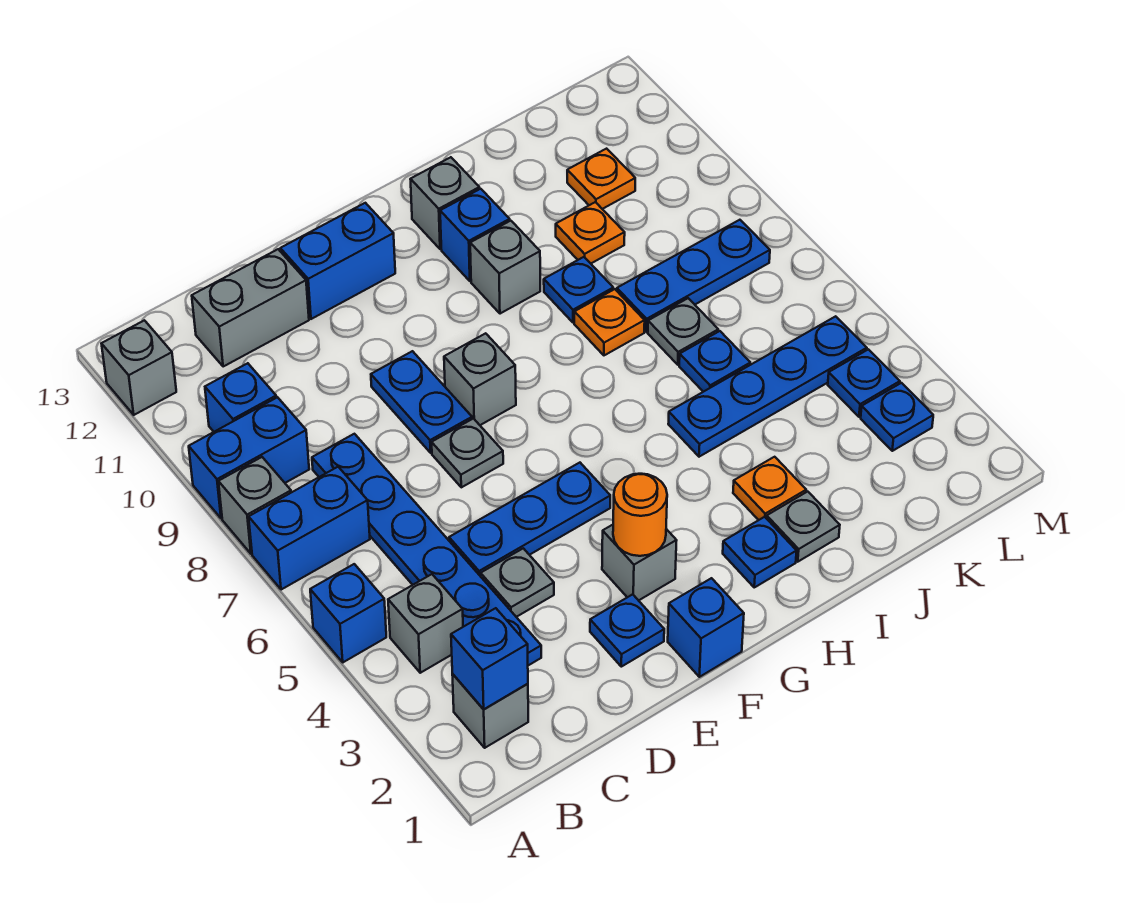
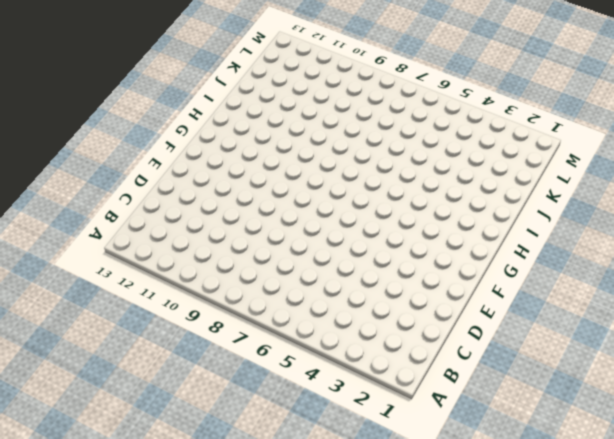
none -> blue brick A5 level 1
none -> blue brick A7:B7 level 1
none -> grey brick A8 level 1
none -> blue brick A9:B9 level 1

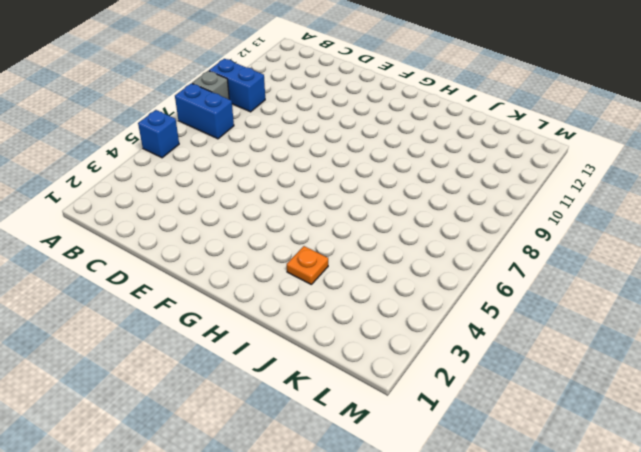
none -> grey brick A12 level 1
none -> grey brick B2 level 1
none -> grey brick B4 level 1
none -> blue brick B10 level 1

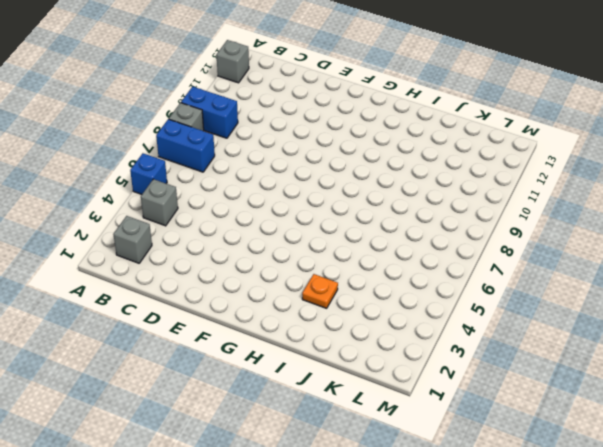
none -> blue brick B10 level 1
none -> blue plate C3:C8 level 1
none -> grey brick C12:D12 level 1
none -> grey plate D4 level 1

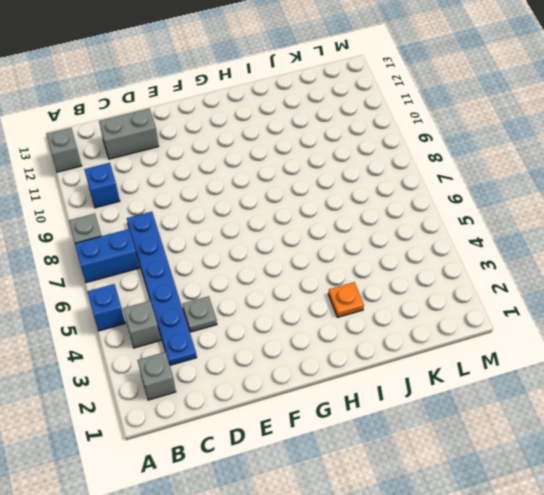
none -> blue brick A9:B9 level 1
none -> blue plate D5:F5 level 1
none -> blue plate E2 level 1
none -> grey plate E7 level 1

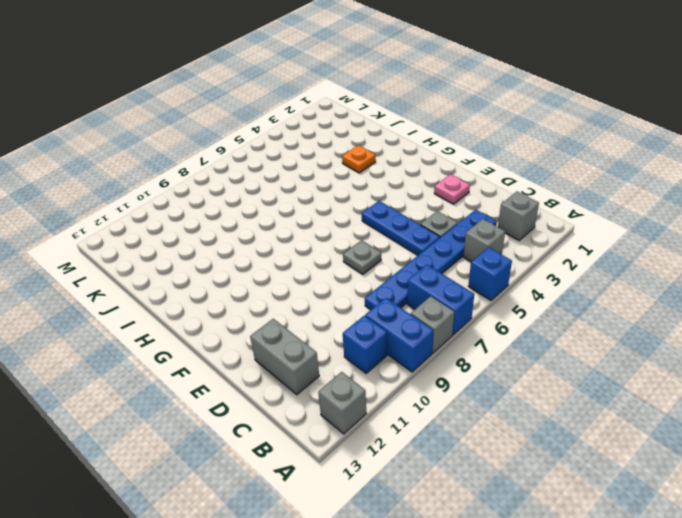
pink plate E2 level 1 -> blue plate E2 level 1
none -> blue plate E8:E9 level 1
none -> blue brick E12:F12 level 1
none -> blue brick F1 level 1
none -> grey brick F3 level 1

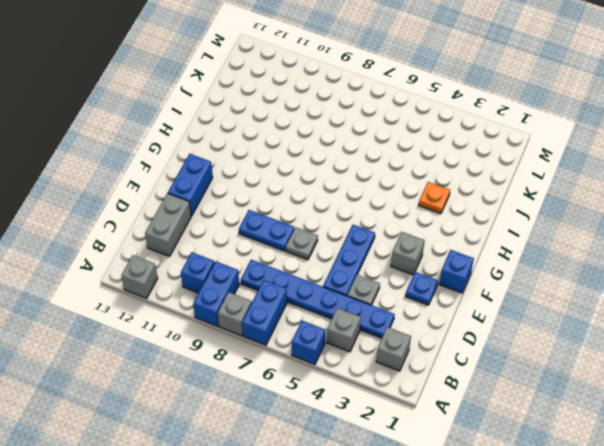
none -> grey brick F8 level 1
none -> blue plate H2 level 1
none -> grey brick H10 level 1
none -> blue brick H11 level 1

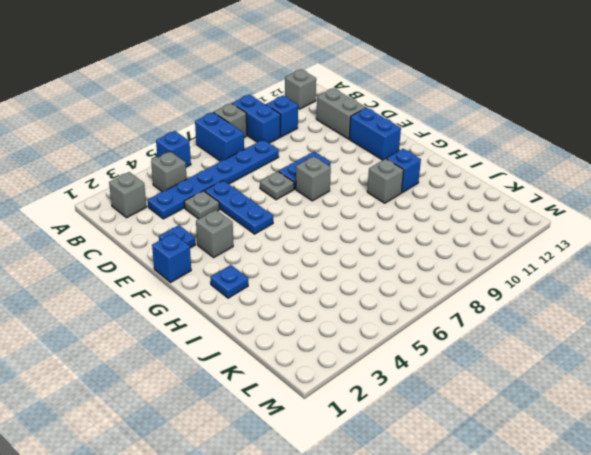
none -> grey brick H12 level 1
none -> grey plate I2 level 1
none -> orange plate I3 level 1
none -> blue plate I5:L5 level 1

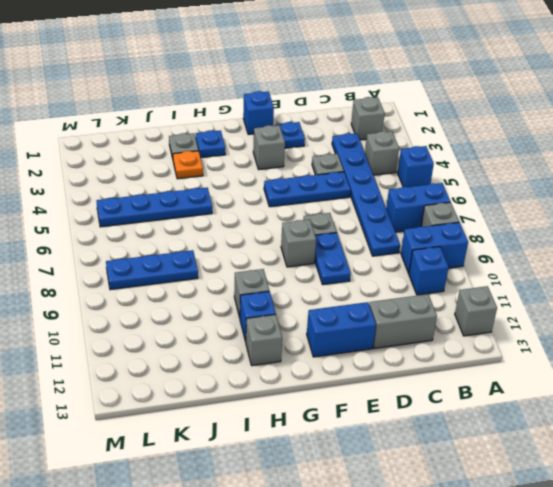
none -> orange plate I8 level 1
none -> blue plate I9 level 1
none -> blue plate J6 level 1
none -> grey plate J7 level 1

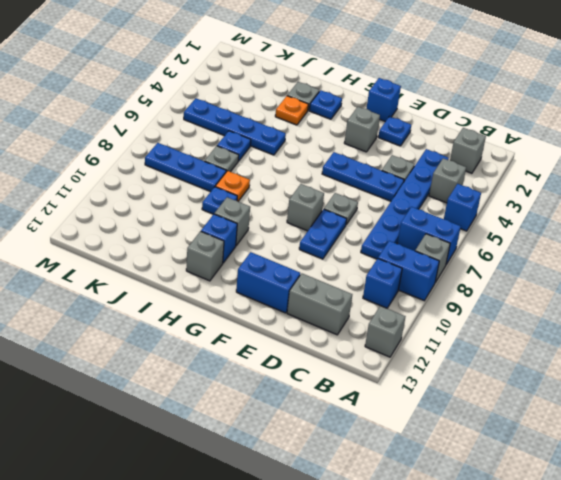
none -> orange plate J10 level 1
none -> orange plate K11 level 1
none -> blue plate L3 level 1
none -> blue plate L4 level 1

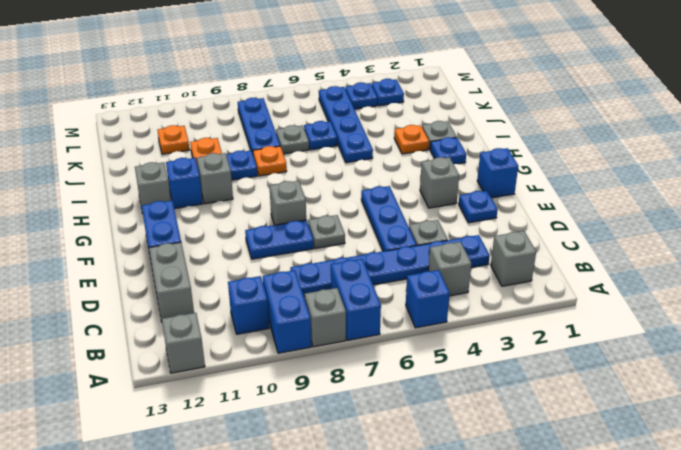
none -> blue brick B2 level 2
none -> orange round brick F3 level 2

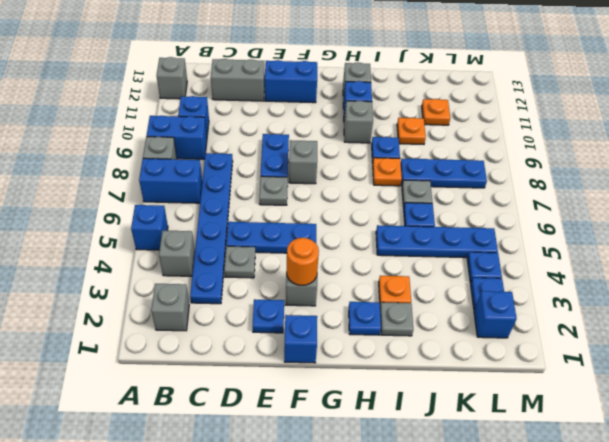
blue brick L2 level 1 -> blue brick B2 level 2

